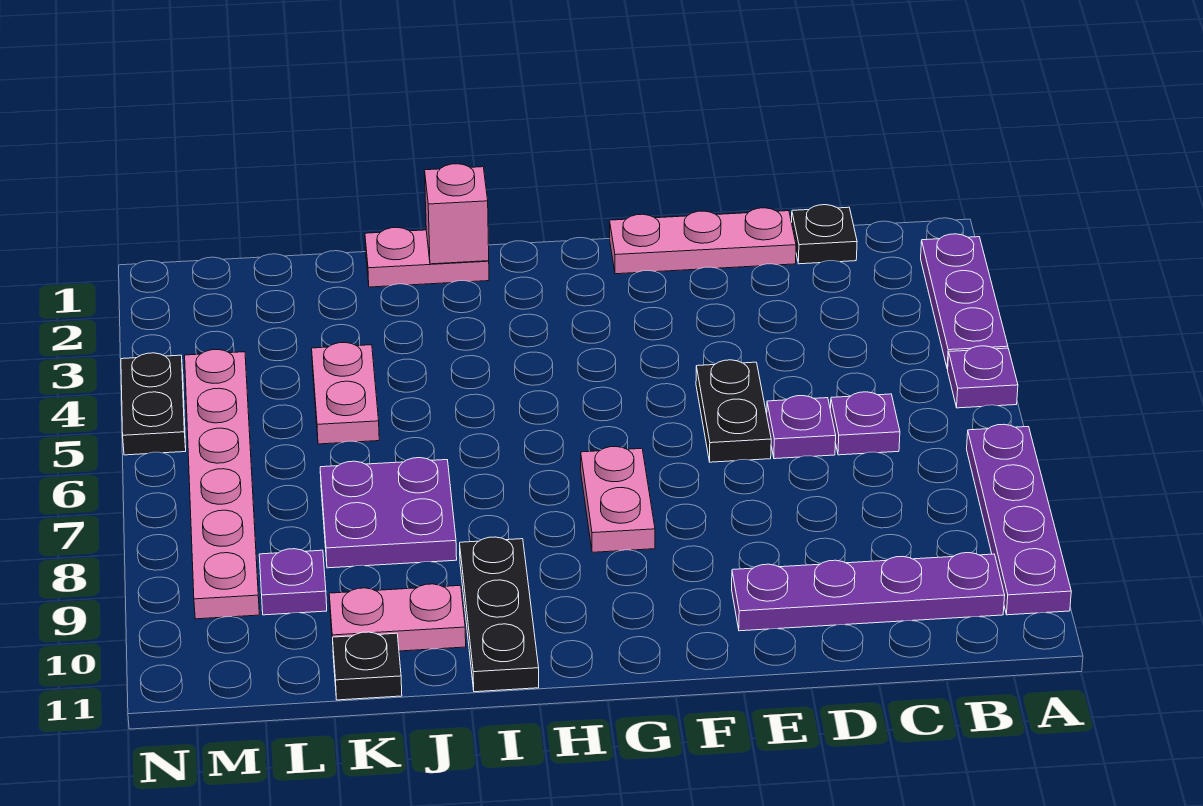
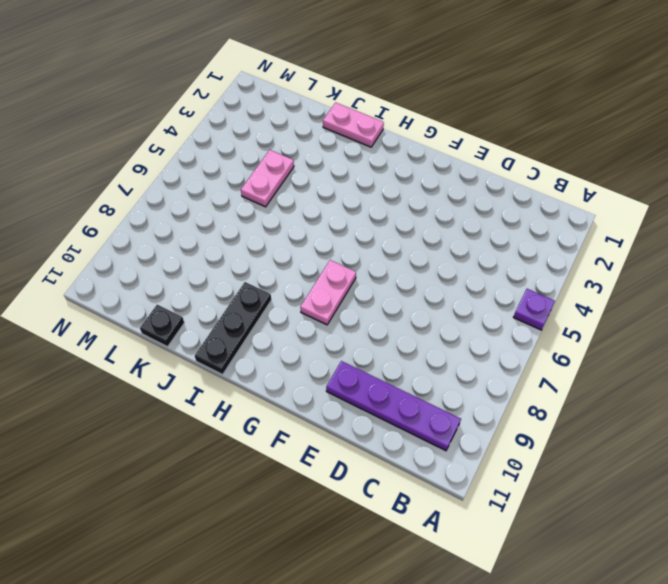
none -> purple plate A2:A4 level 1
none -> purple plate A7:A10 level 1
none -> black plate C1 level 1

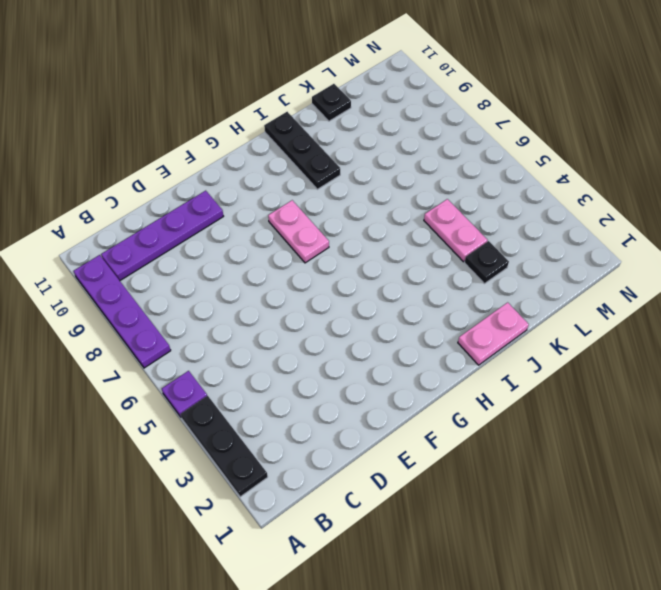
black plate A2:A4 level 1 -> purple plate A2:A4 level 1
black plate K3 level 1 -> black plate C1 level 1
none -> purple plate C6 level 1
none -> pink plate D1:F1 level 1
none -> purple plate D6 level 1

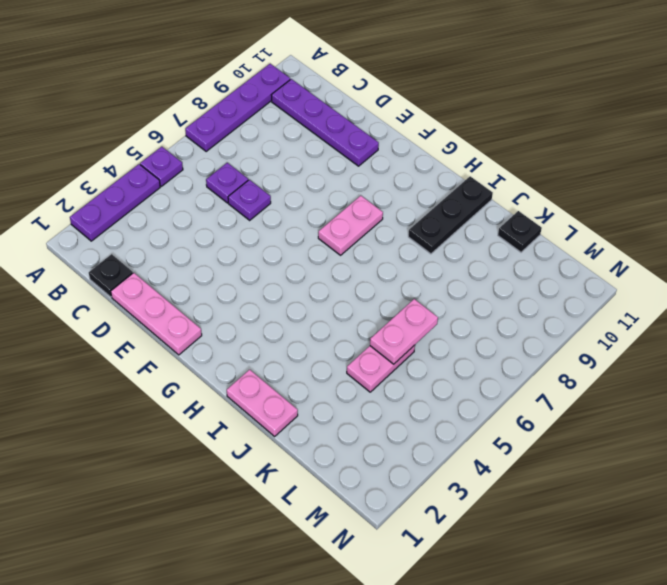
pink plate K5:K6 level 2 -> pink plate J10:K10 level 1
none -> black plate E5:E6 level 1
none -> purple plate J7:K8 level 1
none -> purple plate L9 level 1

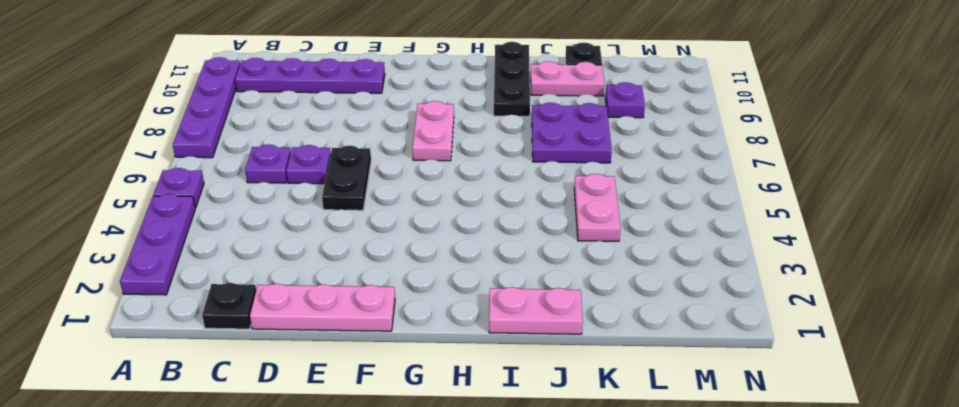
none -> pink plate M4:M9 level 1
none -> black plate N4:N5 level 1
none -> pink brick I1 level 2

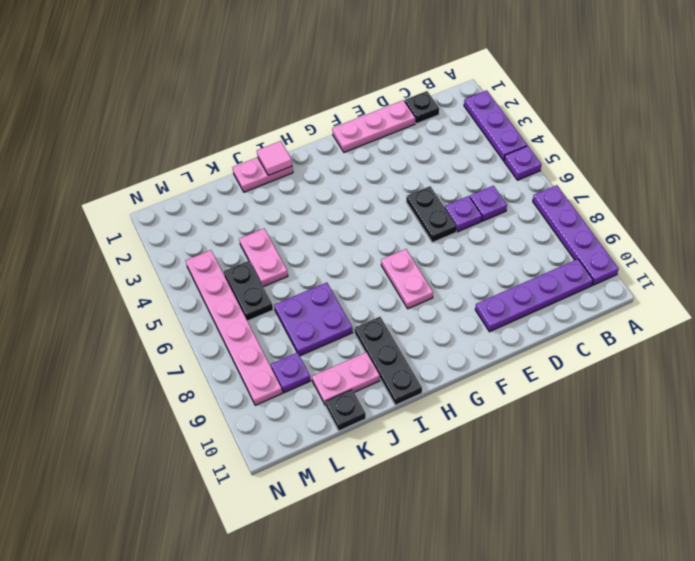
pink tile I1 level 2 -> pink brick I1 level 2
black plate L5:L6 level 1 -> black plate N4:N5 level 1

